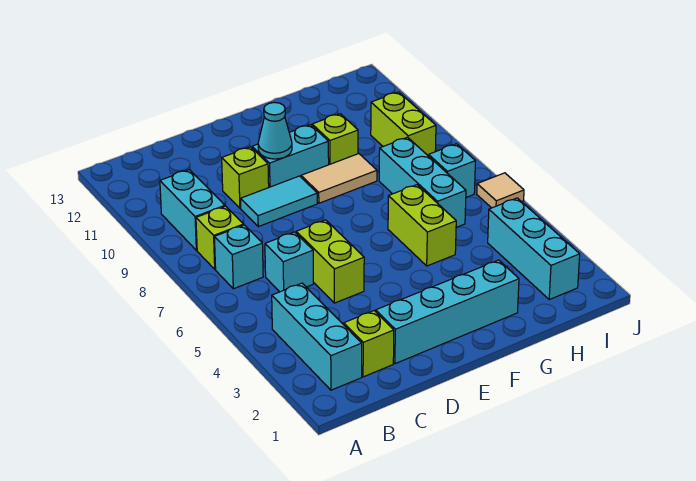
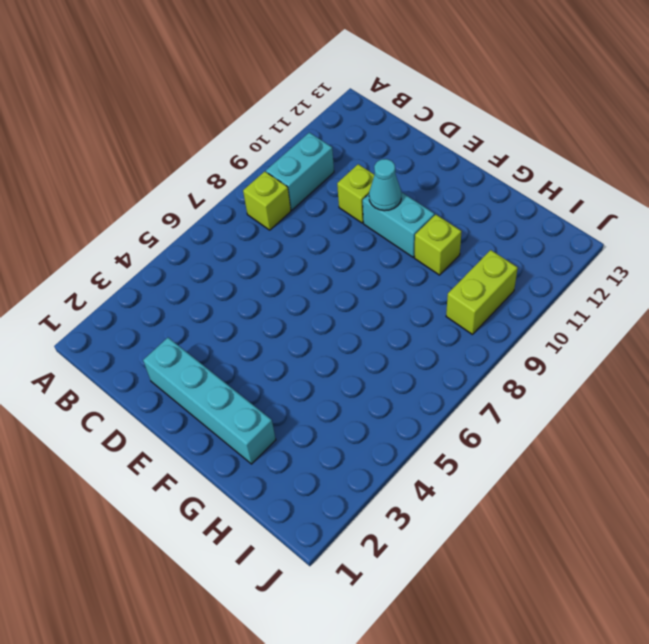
none -> cyan brick B2:B4 level 1
none -> cyan brick B7 level 1
none -> lime brick C2 level 1

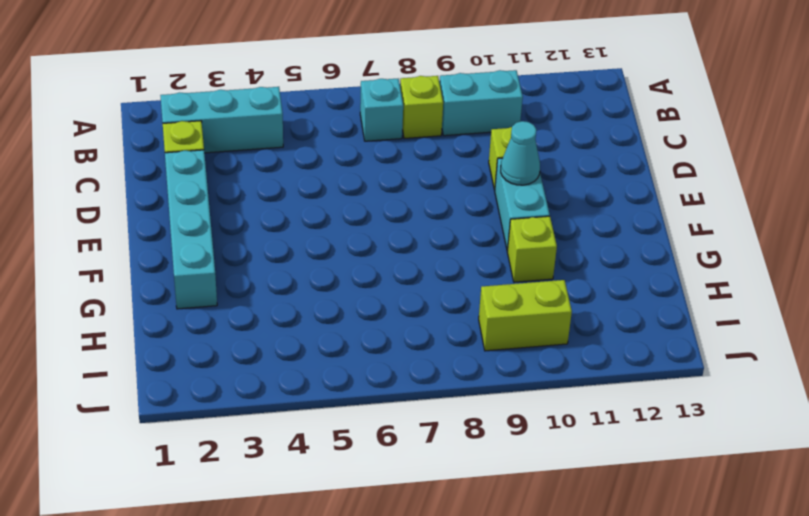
none -> cyan brick C6 level 1
none -> lime brick D5:D6 level 1
none -> cyan tile D9:E9 level 1

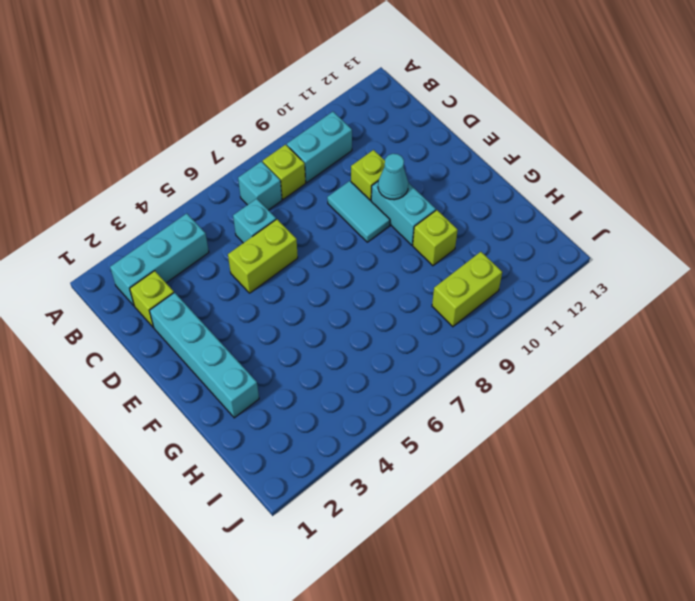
none -> tan tile F9:G9 level 1
none -> lime brick G5:G6 level 1
none -> cyan brick H6:H8 level 1

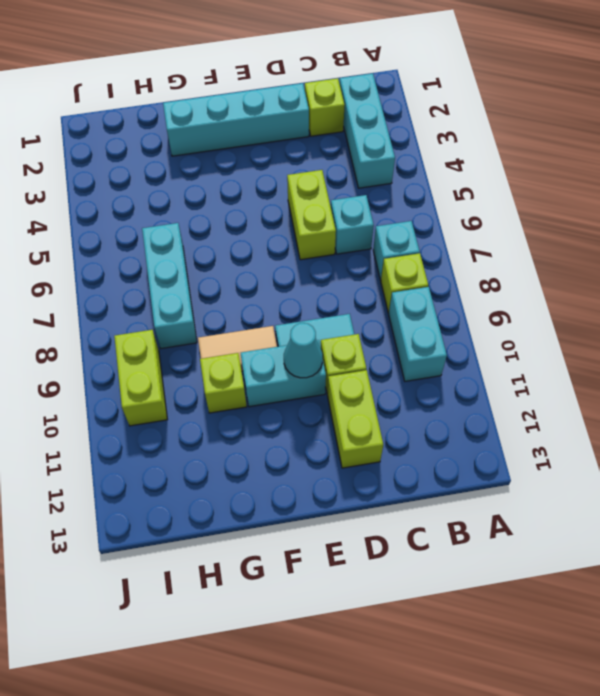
lime brick D11:D12 level 1 -> lime brick G5:G6 level 1
none -> cyan brick I2:I4 level 1
none -> cyan brick I7 level 1
none -> tan tile J6 level 1

